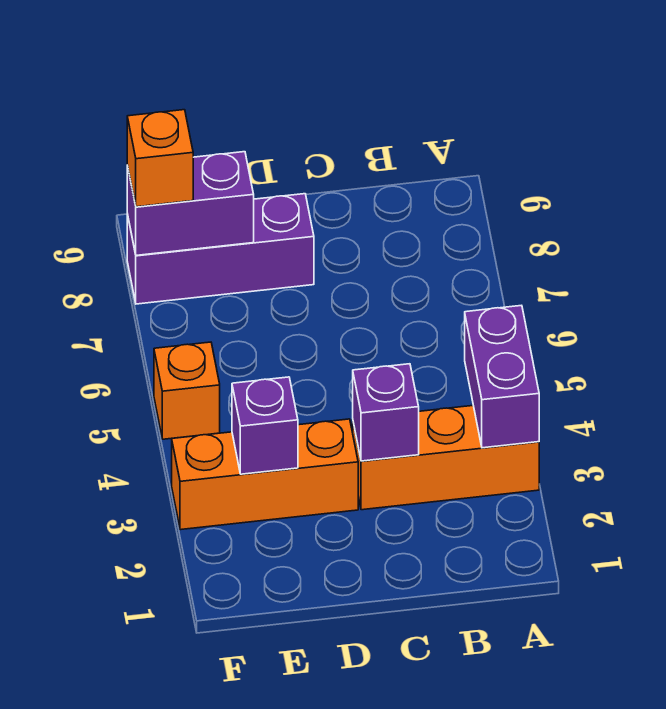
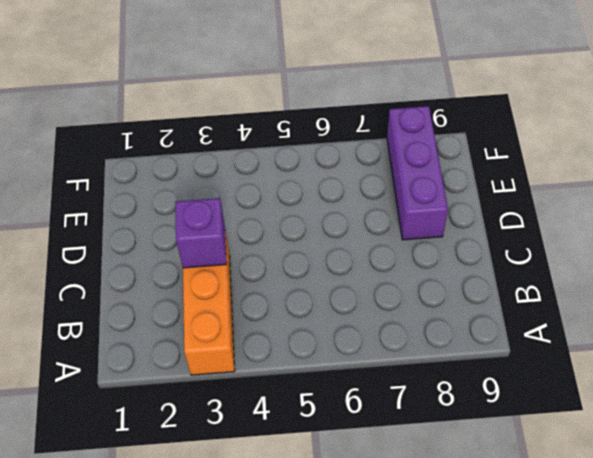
none -> orange brick D3:F3 level 1
none -> orange brick F5 level 1

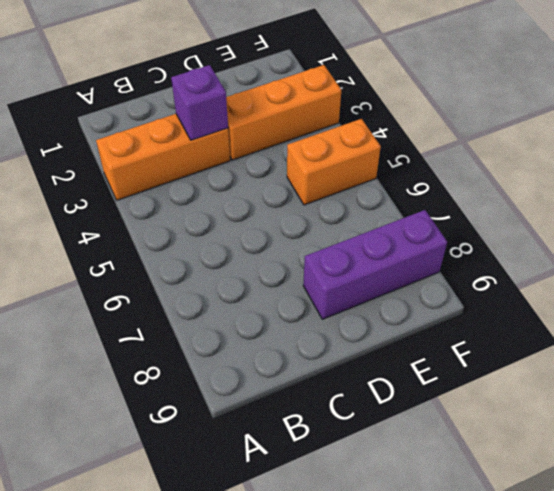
orange brick E5:F5 level 1 -> orange brick F5 level 1
none -> purple brick A3:A4 level 2
none -> purple brick E3 level 2

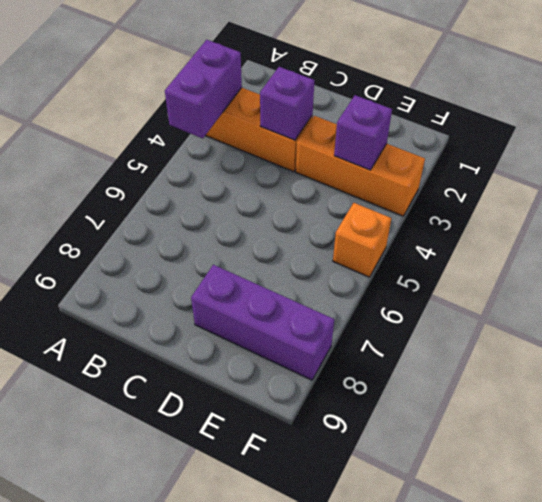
none -> purple brick E8:F8 level 2
none -> orange brick F8 level 3

